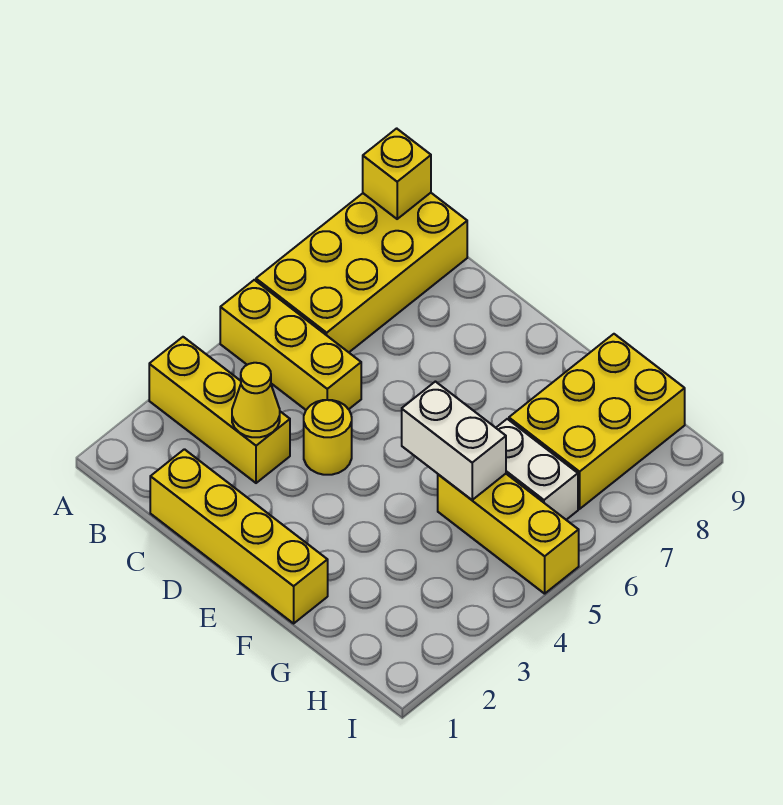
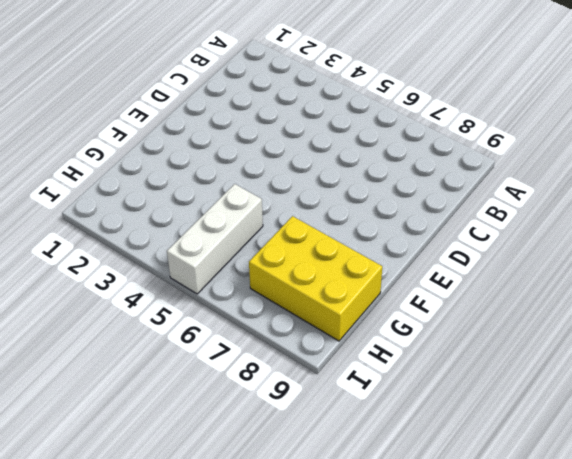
white brick G5:I5 level 1 -> yellow brick G5:I5 level 1
none -> yellow brick A3:C3 level 1
none -> yellow brick A5:C5 level 1

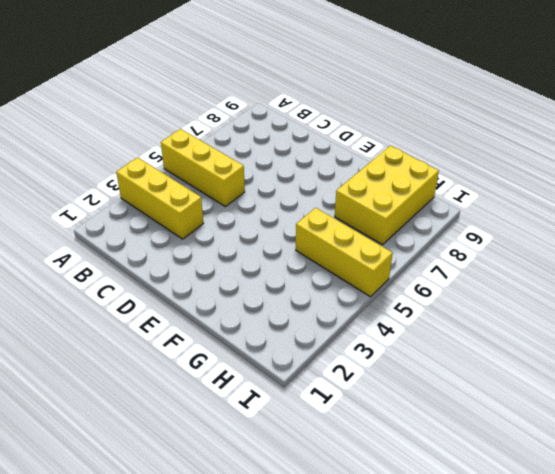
none -> yellow brick A6:B9 level 1
none -> yellow brick C1:F1 level 1

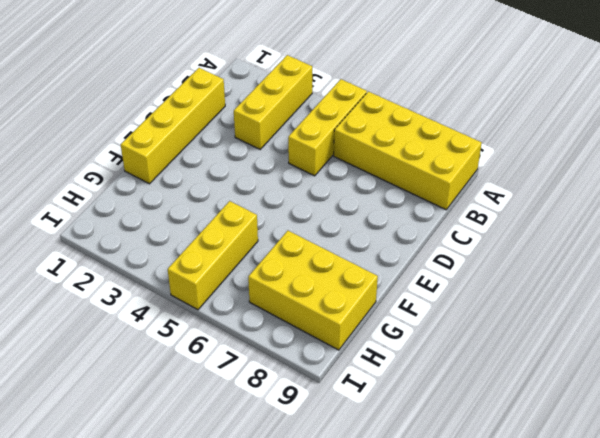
none -> yellow round brick D4 level 1
none -> white brick G6:H6 level 1

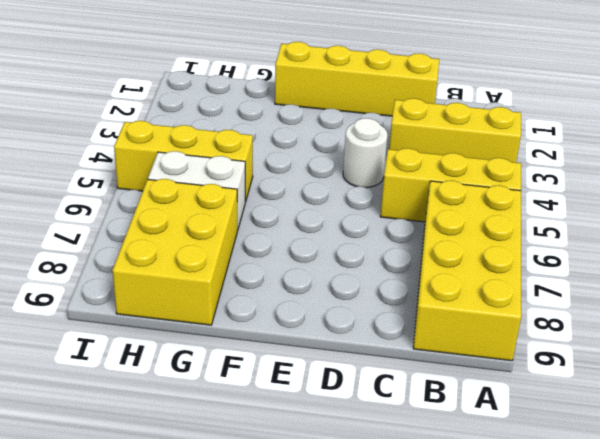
white round brick D4 level 1 -> yellow round brick D4 level 1
none -> yellow brick A9 level 2
none -> yellow cone C3 level 2

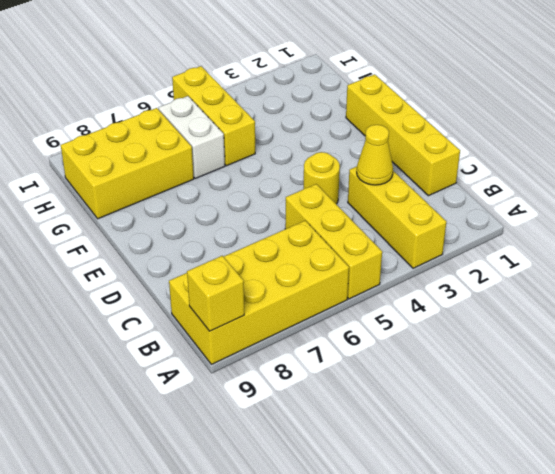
none -> white brick F5:G5 level 2

